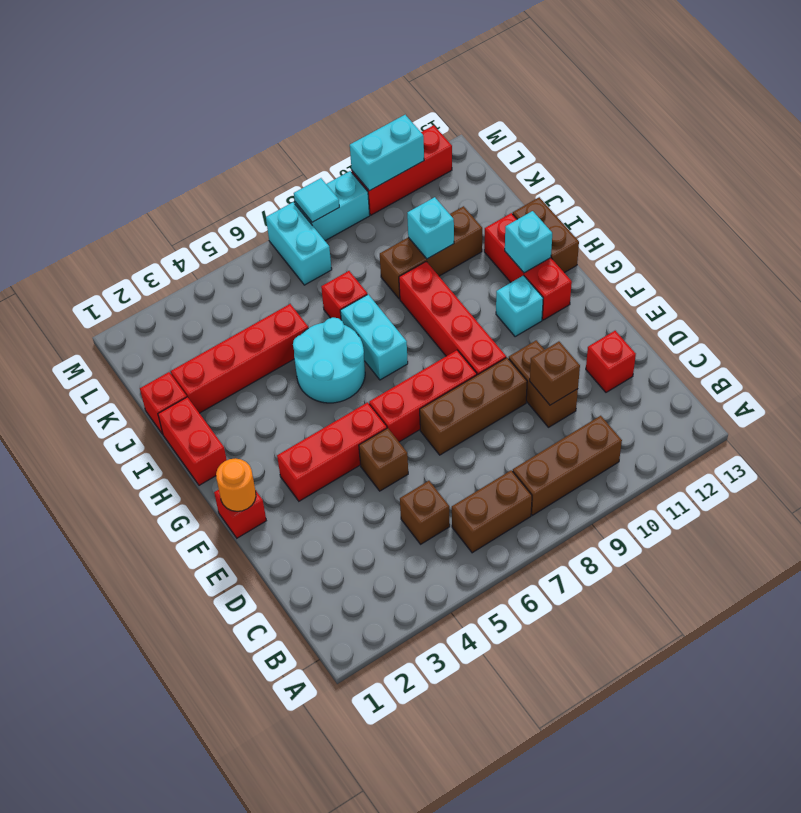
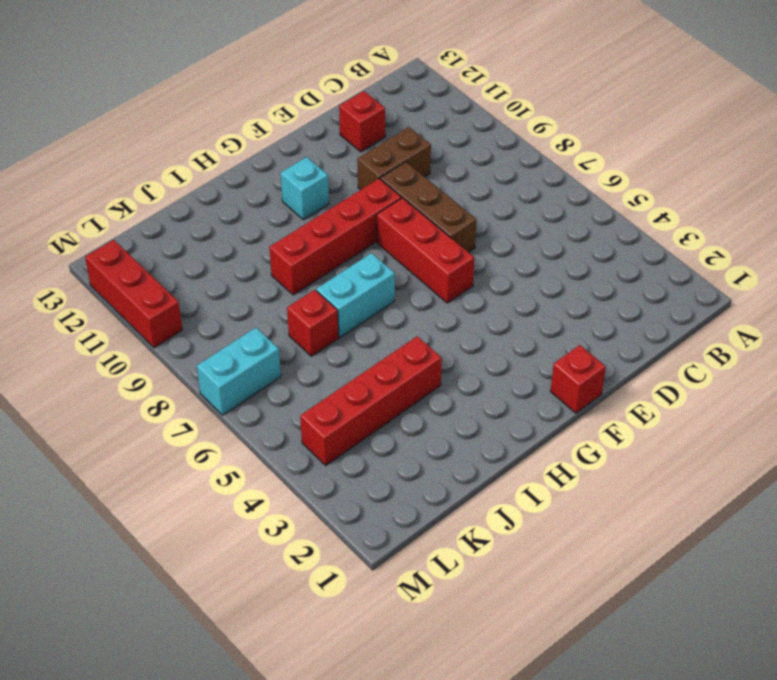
red brick I4:L4 level 1 -> red brick J2:J5 level 1
none -> brown brick B6:B7 level 1
none -> brown brick B8:B10 level 1
none -> brown brick C5 level 1
none -> brown brick E5 level 1

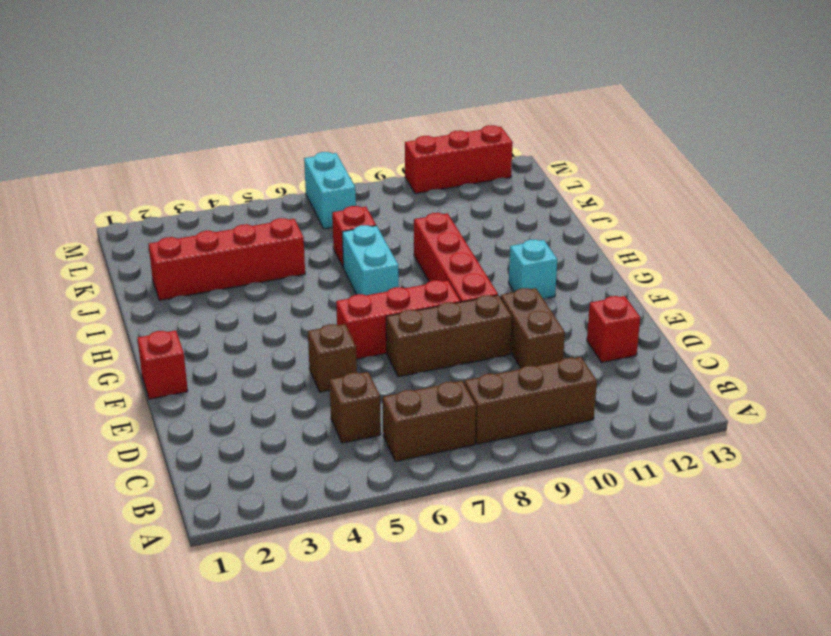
none -> red brick F3:F5 level 1
none -> red brick G12:I12 level 1
none -> red brick H1:I1 level 1
none -> cyan round brick H5:I6 level 1

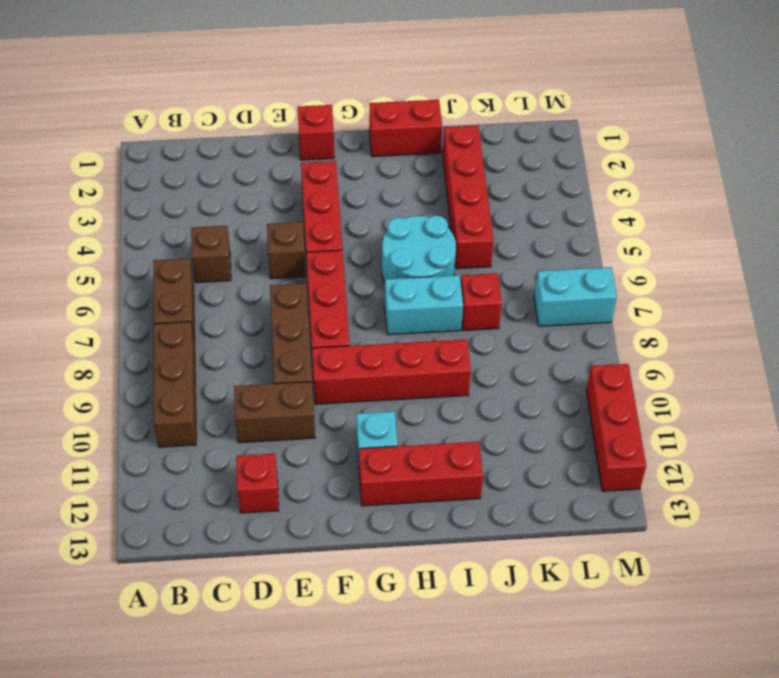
none -> brown brick H13:I13 level 1
none -> red brick J1 level 1
none -> brown brick J9:J11 level 1
none -> cyan brick M8:M9 level 1

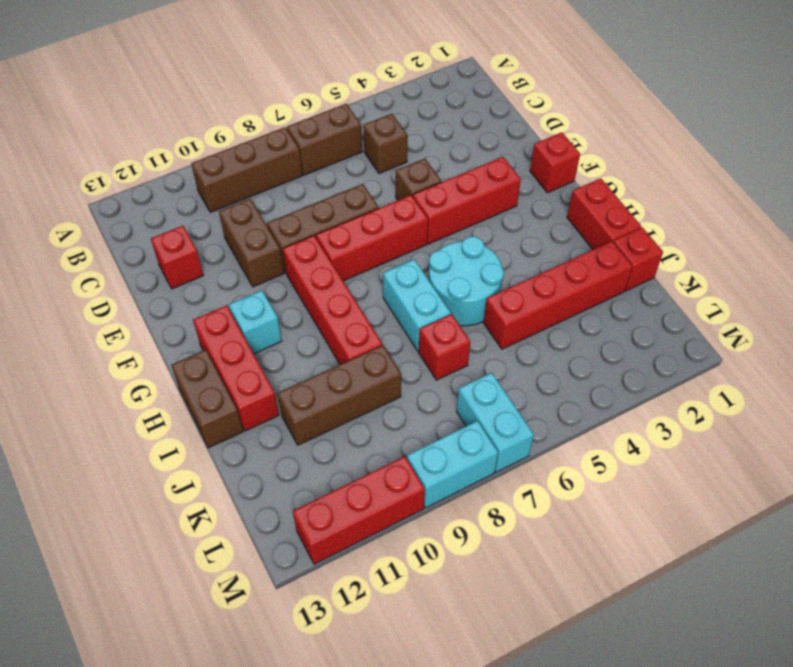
none -> brown brick D10 level 2
none -> orange round brick F1 level 2
none -> cyan brick H12 level 2
none -> cyan brick J10 level 2

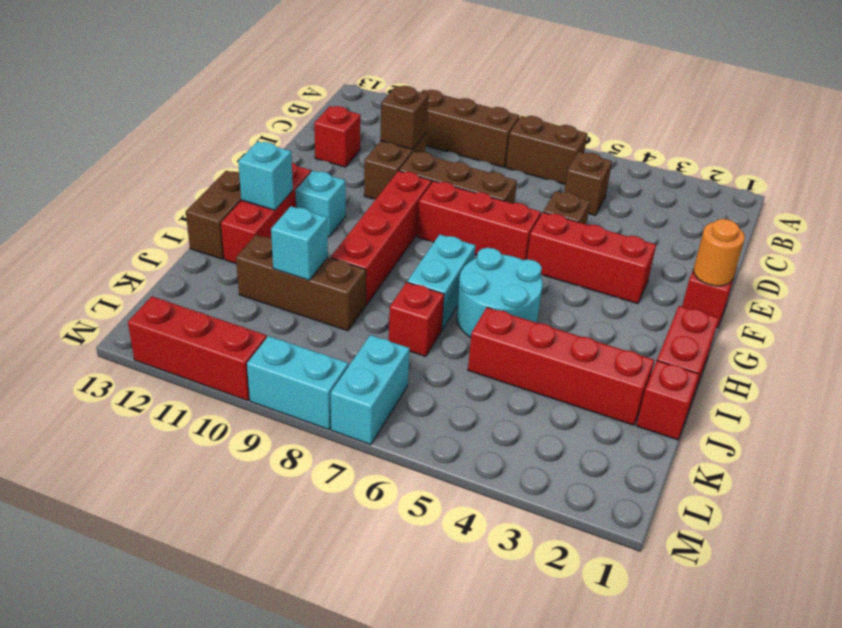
none -> cyan tile M8 level 2
none -> cyan brick M10:M11 level 2

